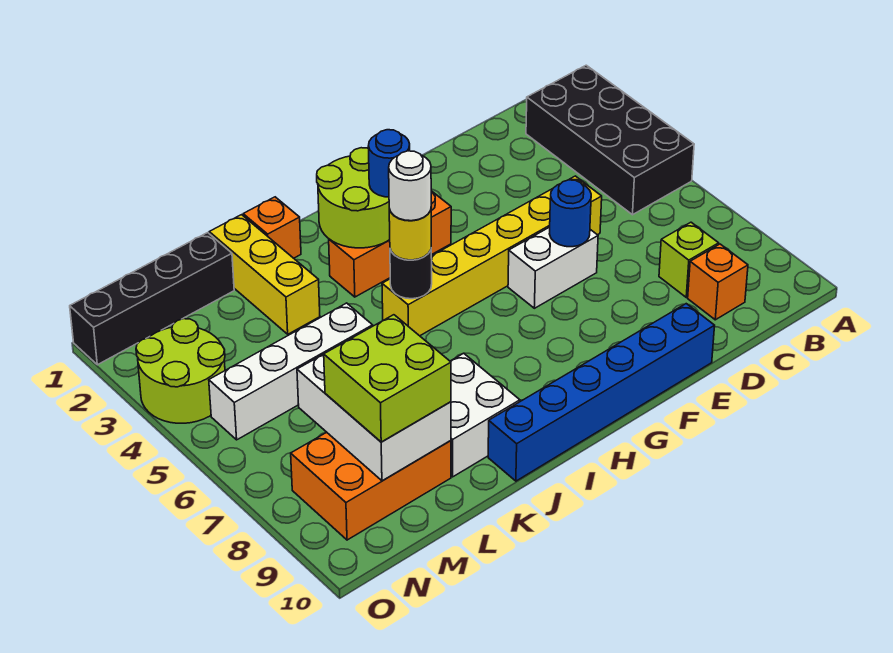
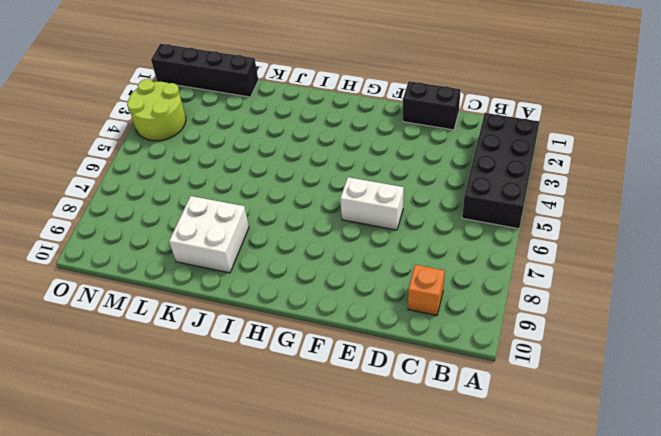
black brick D1:E1 level 1 -> none
none -> lime brick C8 level 1
none -> yellow brick D5:I5 level 1
none -> blue brick E10:J10 level 1

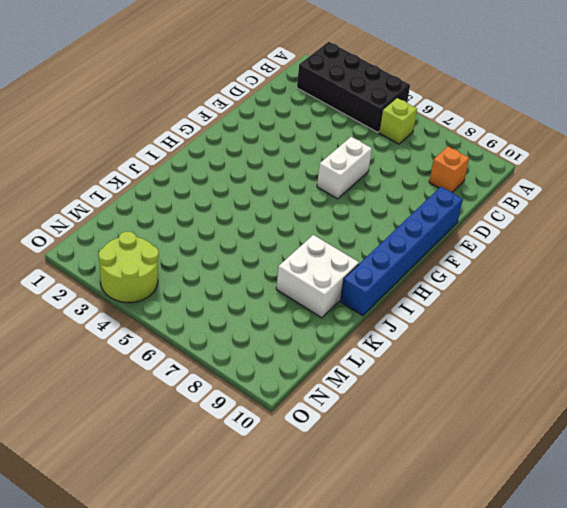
lime brick B6 level 1 -> lime brick C8 level 1
none -> yellow brick D5:I5 level 1
none -> orange brick G3:I3 level 1
none -> orange brick J1 level 1

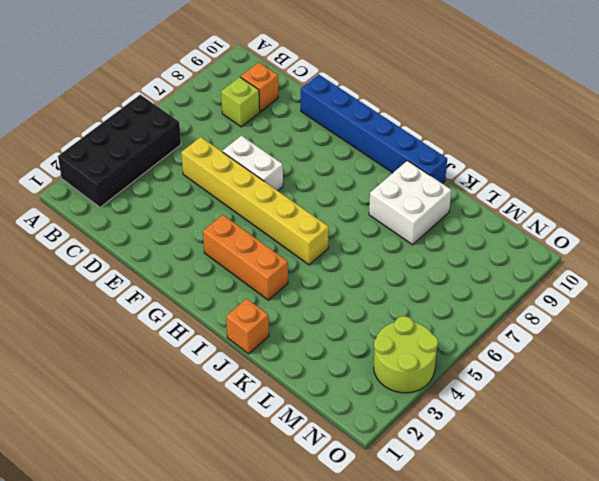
none -> yellow brick K1:K3 level 1
none -> white brick K5:N5 level 1
none -> black brick L1:O1 level 1

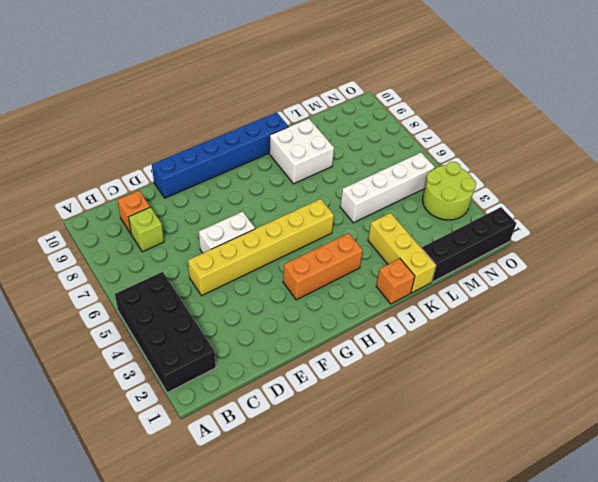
none -> orange brick L8:N9 level 1
none -> blue round brick E6 level 2
none -> lime round brick H2:I3 level 2

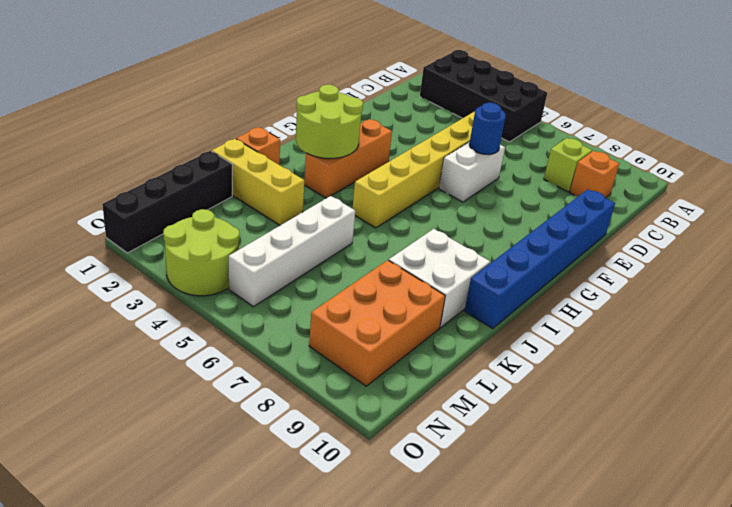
none -> black round brick I5 level 2
none -> white brick L7:M9 level 2
none -> blue round brick H3 level 3

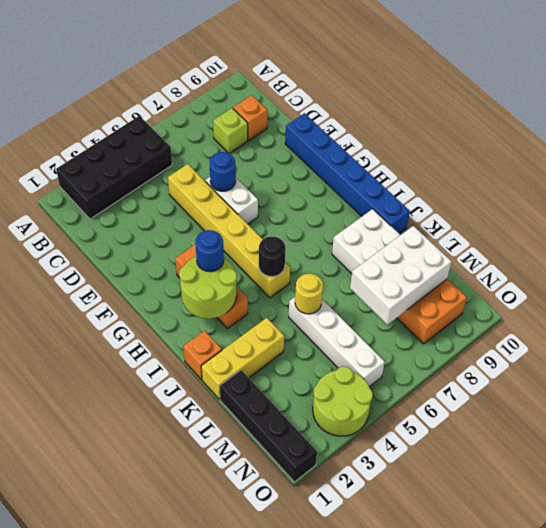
yellow round brick K5 level 2 -> yellow round brick I5 level 3
none -> lime brick L8:M9 level 3
none -> white round brick I5 level 4

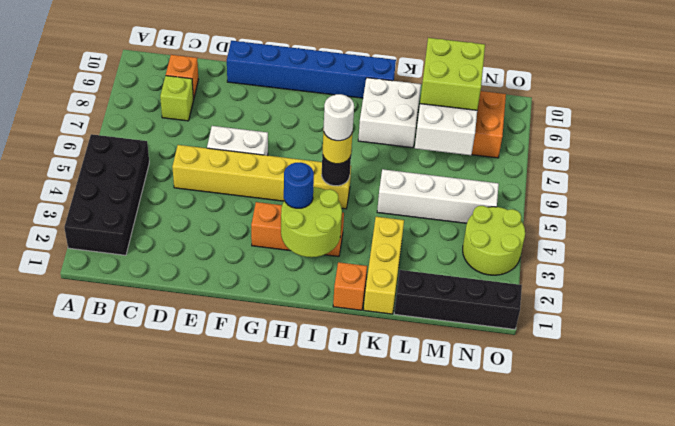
none -> blue round brick E6 level 2

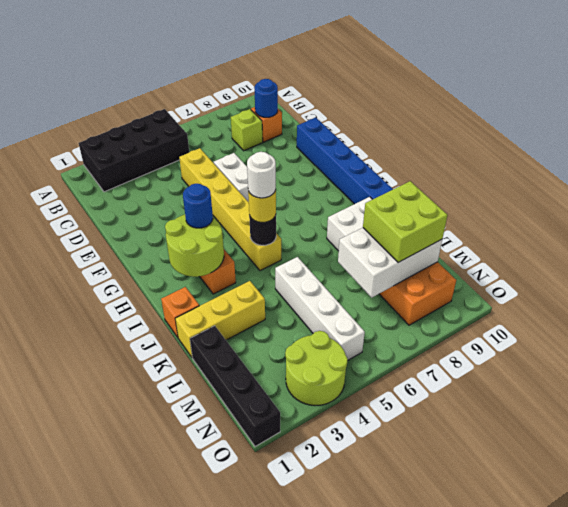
blue round brick C9 level 2 -> blue round brick E6 level 2

